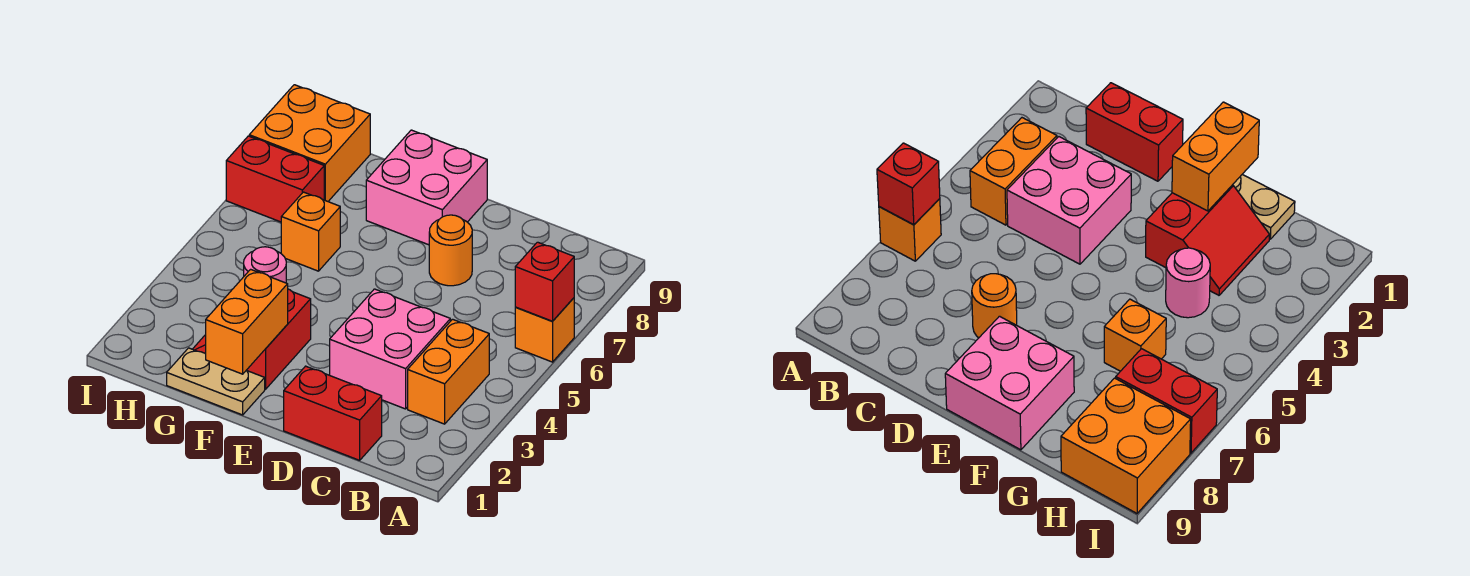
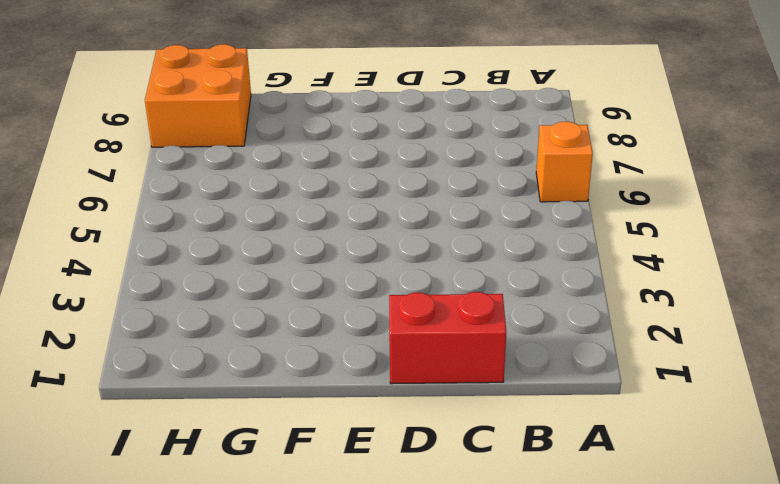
none -> orange brick B3:B4 level 1
none -> pink brick C3:D4 level 1
none -> orange round brick D7 level 1

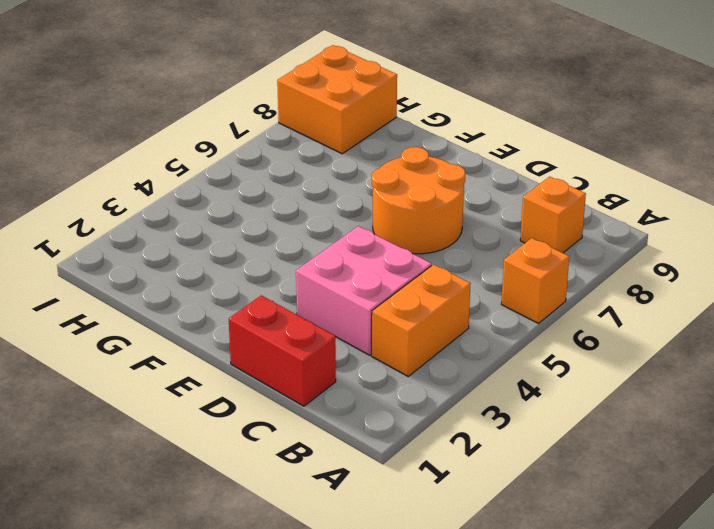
orange brick B8 level 1 -> orange brick G6 level 1
orange round brick D6:E7 level 1 -> orange round brick D7 level 1
none -> pink brick E8:F9 level 1
none -> tan plate F1:G1 level 1
none -> red slope F2:G3 level 1 top F

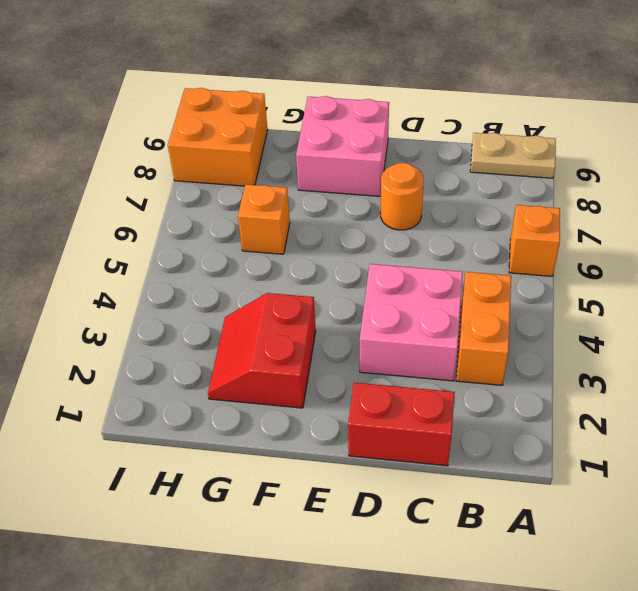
tan plate A9:B9 level 1 -> tan plate F1:G1 level 1
none -> pink round brick G4 level 1
none -> red brick H7:I7 level 1
none -> red brick A6 level 2

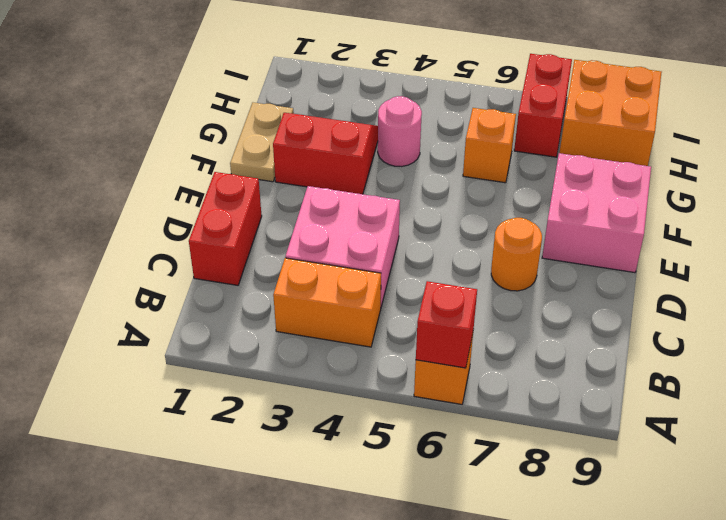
none -> orange brick F1:F2 level 2

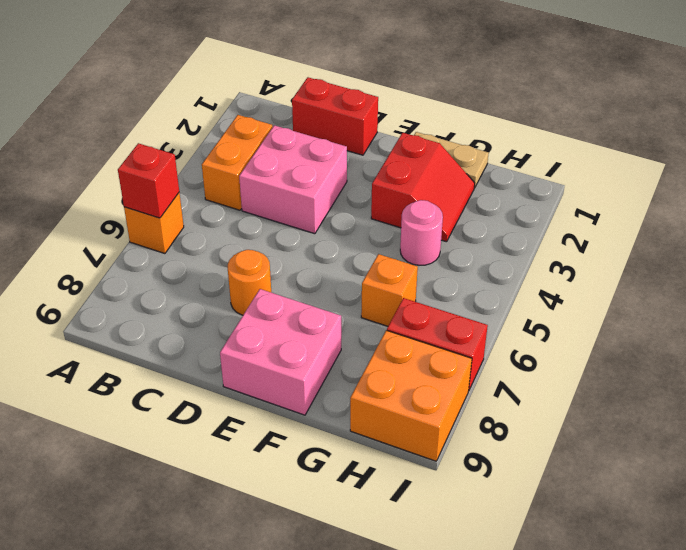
none -> orange brick F1:F2 level 2

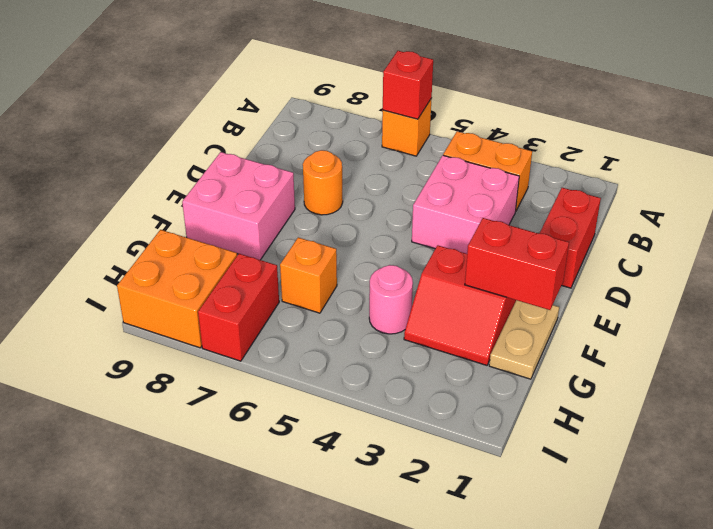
red brick F1:F2 level 2 -> orange brick F1:F2 level 2

